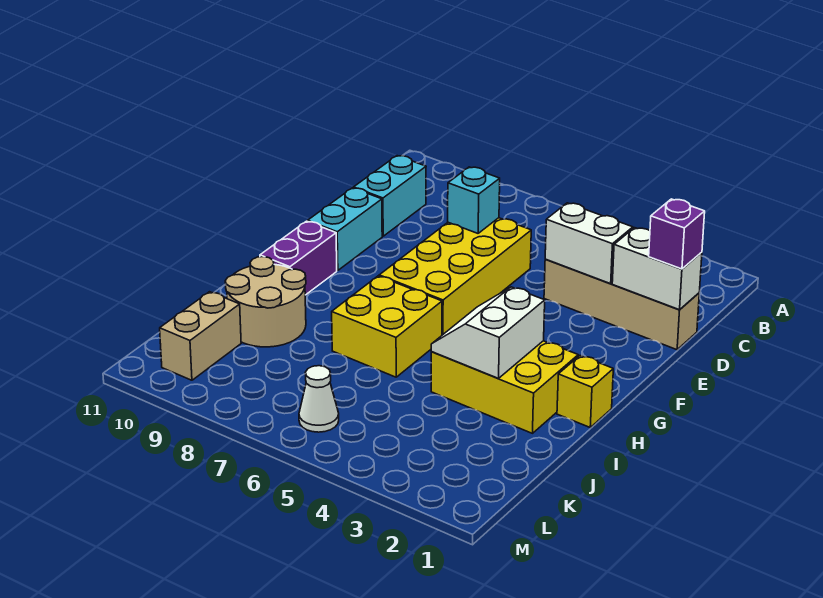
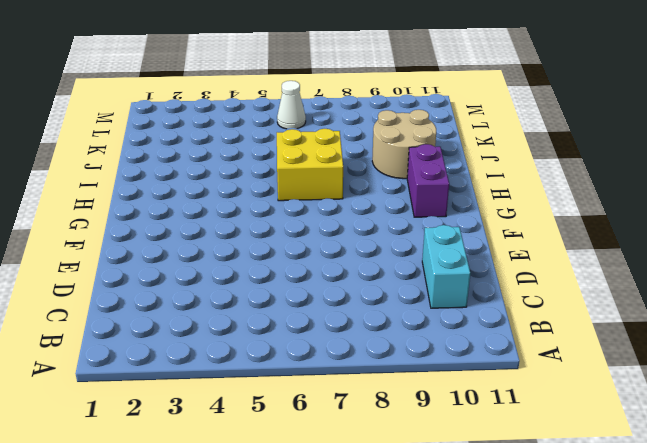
none -> tan brick D1:D4 level 1
none -> yellow brick D6:G7 level 1
none -> cyan brick E10:F10 level 1

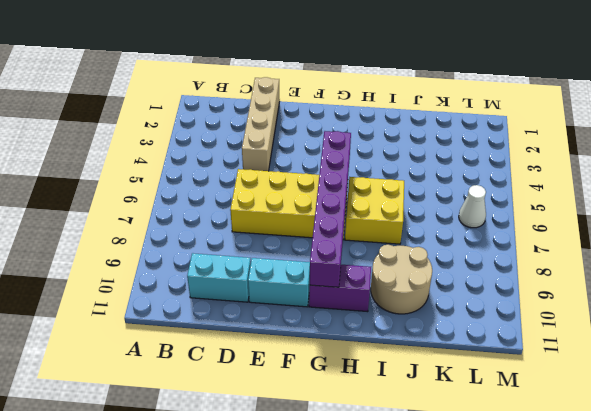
purple brick G5:G10 level 2 -> none
none -> yellow brick H1 level 1
none -> yellow brick H2:I4 level 1
none -> tan brick K10:L10 level 1

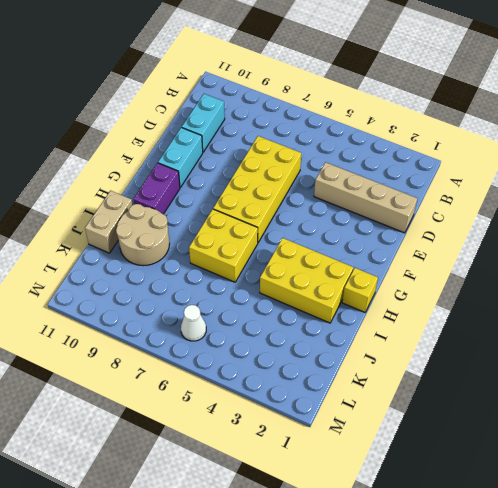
tan brick I11:J11 level 1 -> tan brick K10:L10 level 1
none -> white brick D1:D2 level 2
none -> white brick D3:D4 level 2
none -> cyan brick D7 level 2

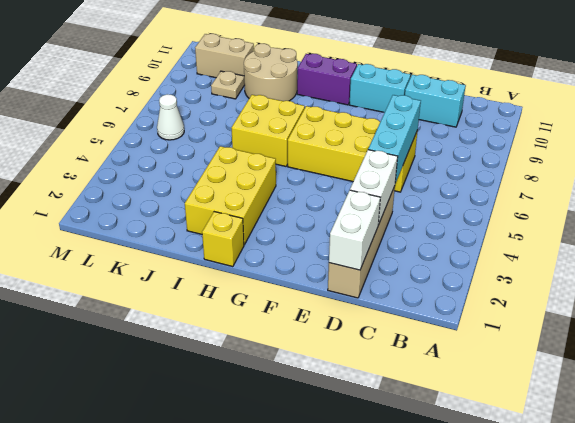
cyan brick D5:D7 level 2 -> cyan brick D7 level 2
tan plate K9 level 1 -> none
none -> white slope H3:I4 level 2 top 3
none -> purple brick D1 level 3

